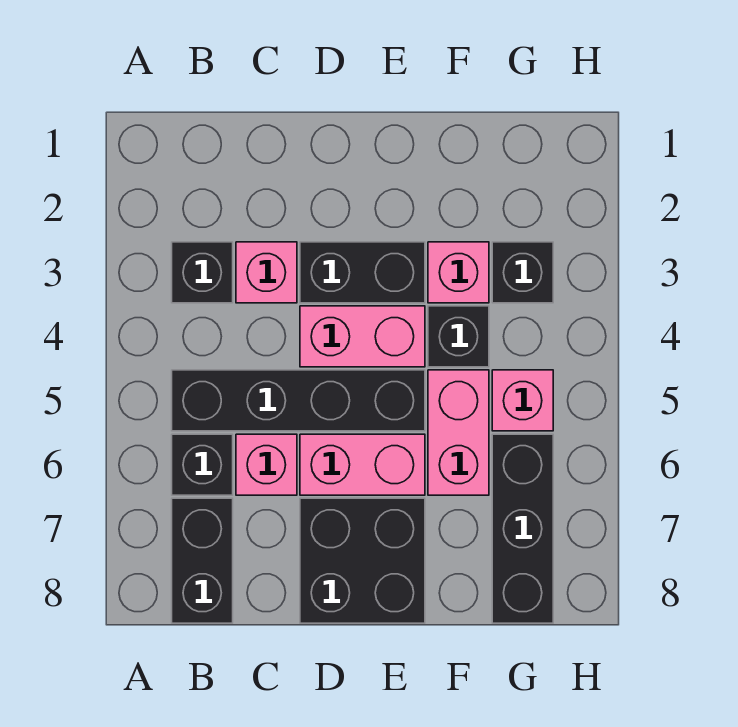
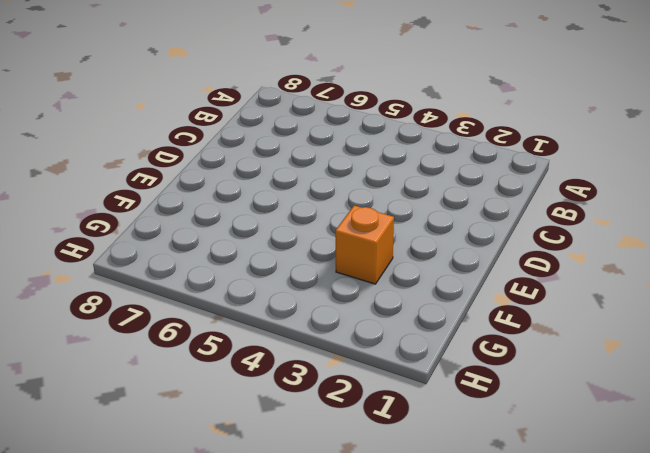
orange brick F3 level 1 -> pink brick F3 level 1
none -> black brick B3 level 1
none -> black brick B5:E5 level 1
none -> black brick B6 level 1

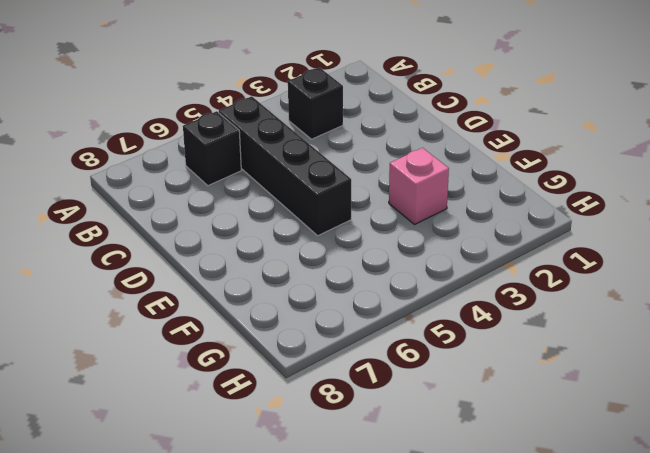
none -> black brick B7:B8 level 1
none -> pink brick C3 level 1
none -> pink brick C6 level 1

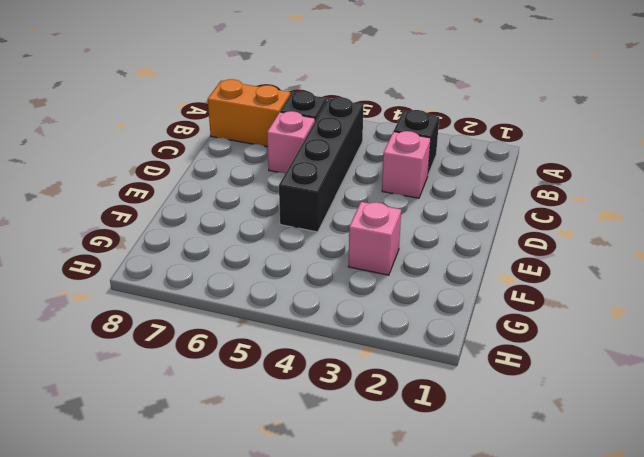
orange brick B7:B8 level 1 -> black brick B7:B8 level 1
none -> black brick D3:E3 level 1
none -> pink brick D4:E4 level 1
none -> pink brick D6:E6 level 1

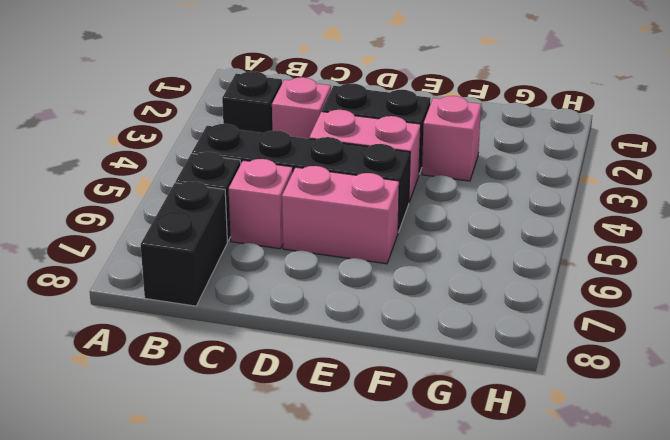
none -> black brick D7:E8 level 1
none -> black brick F4 level 1
none -> pink brick F5:F6 level 1

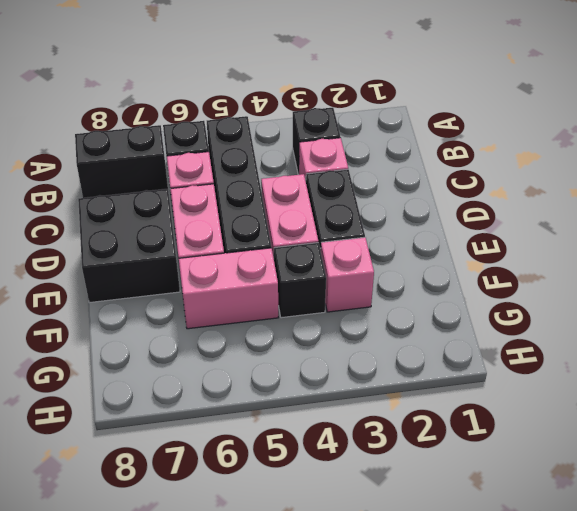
none -> black brick G3 level 1
none -> pink brick G5 level 1
none -> black brick G6:G8 level 1

